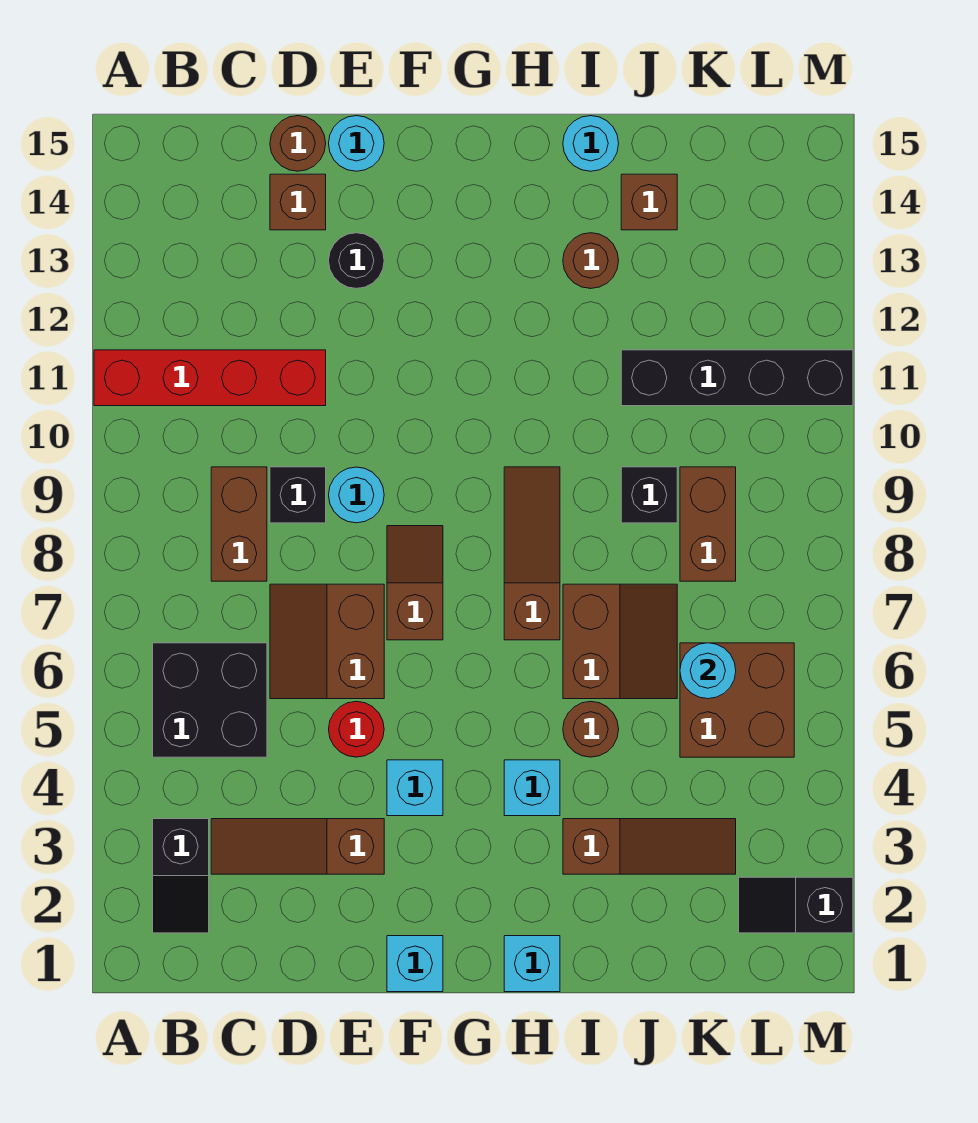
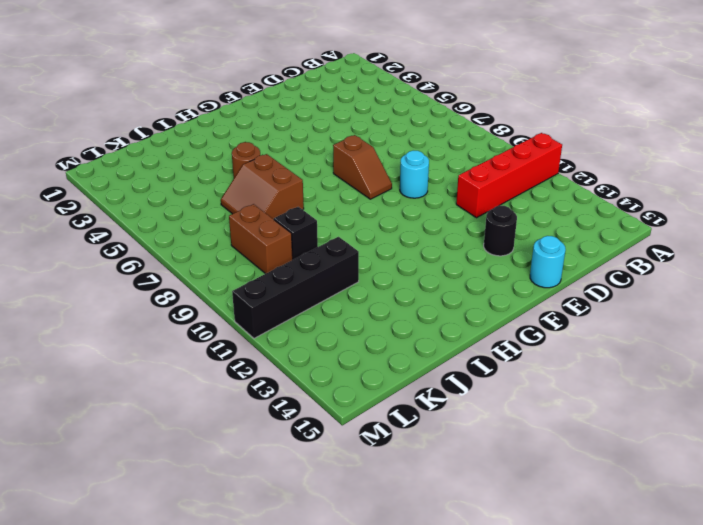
none -> black slope B2:B3 level 1 top 3
none -> black brick B5:C6 level 1
none -> brown slope C3:E3 level 1 top E
none -> brown brick C8:C9 level 1

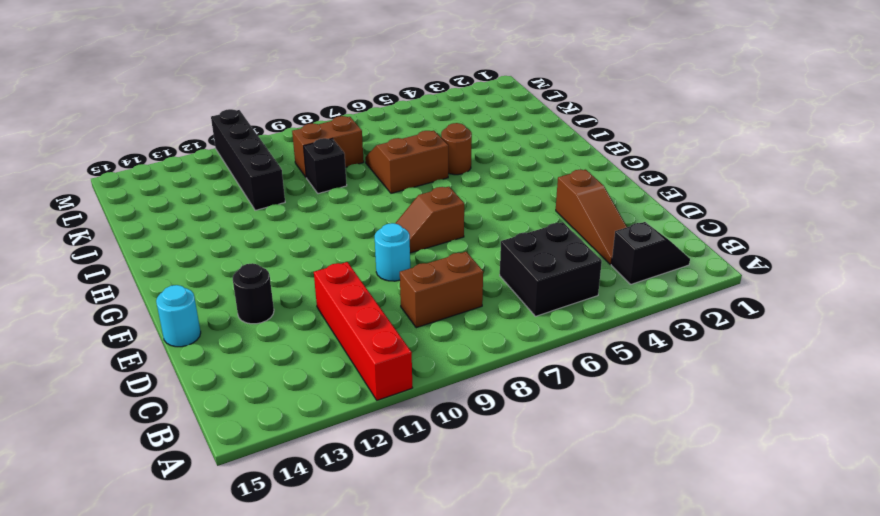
none -> brown slope D6:E7 level 1 top E
none -> black brick D9 level 1
none -> brown brick D14 level 1
none -> brown round brick D15 level 1

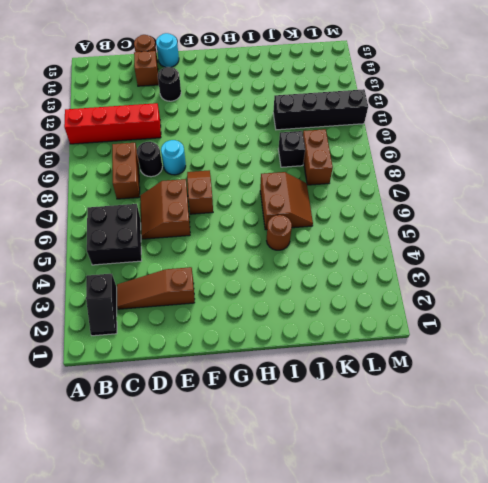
black round brick D9 level 1 -> black brick D9 level 1
none -> red round brick E5 level 1
none -> cyan brick F1 level 1
none -> cyan brick F4 level 1
none -> cyan brick H1 level 1

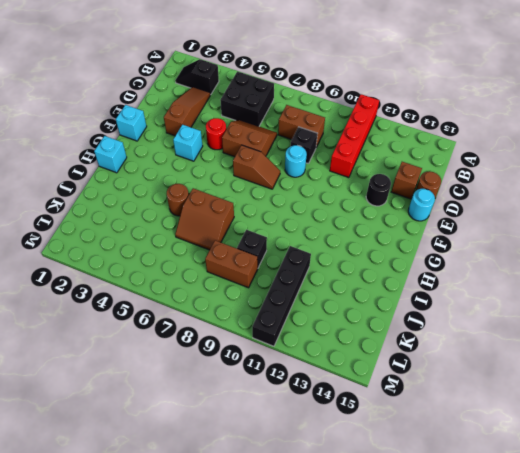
none -> cyan brick H4 level 1
none -> brown slope H7:H9 level 1 top 7
none -> brown slope I3:K3 level 1 top I
none -> brown round brick I13 level 1

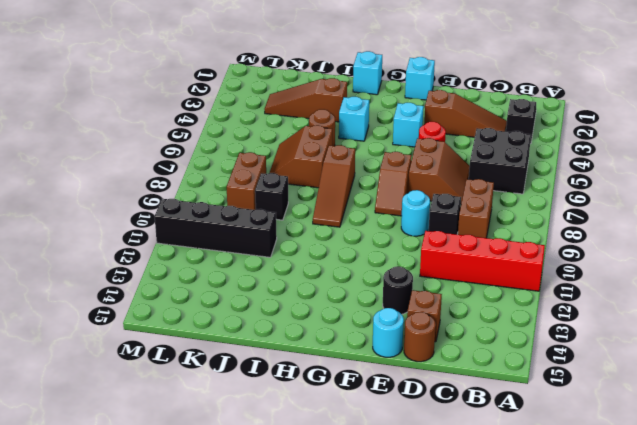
none -> brown round brick I13 level 1
none -> cyan round brick I15 level 1
none -> brown brick J14 level 1
none -> brown brick K5:L6 level 1

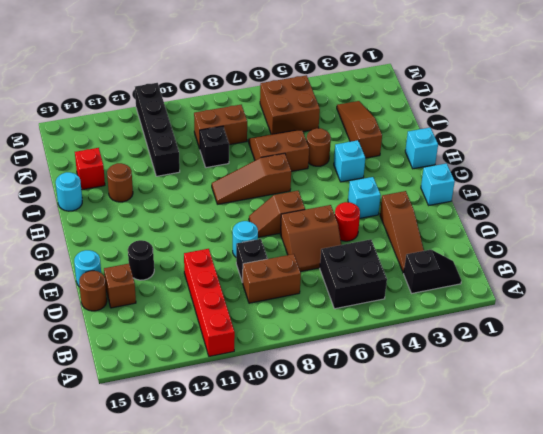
red brick J14 level 1 -> brown brick J14 level 1
none -> black slope L2:M2 level 1 top M
none -> cyan round brick K6 level 2

